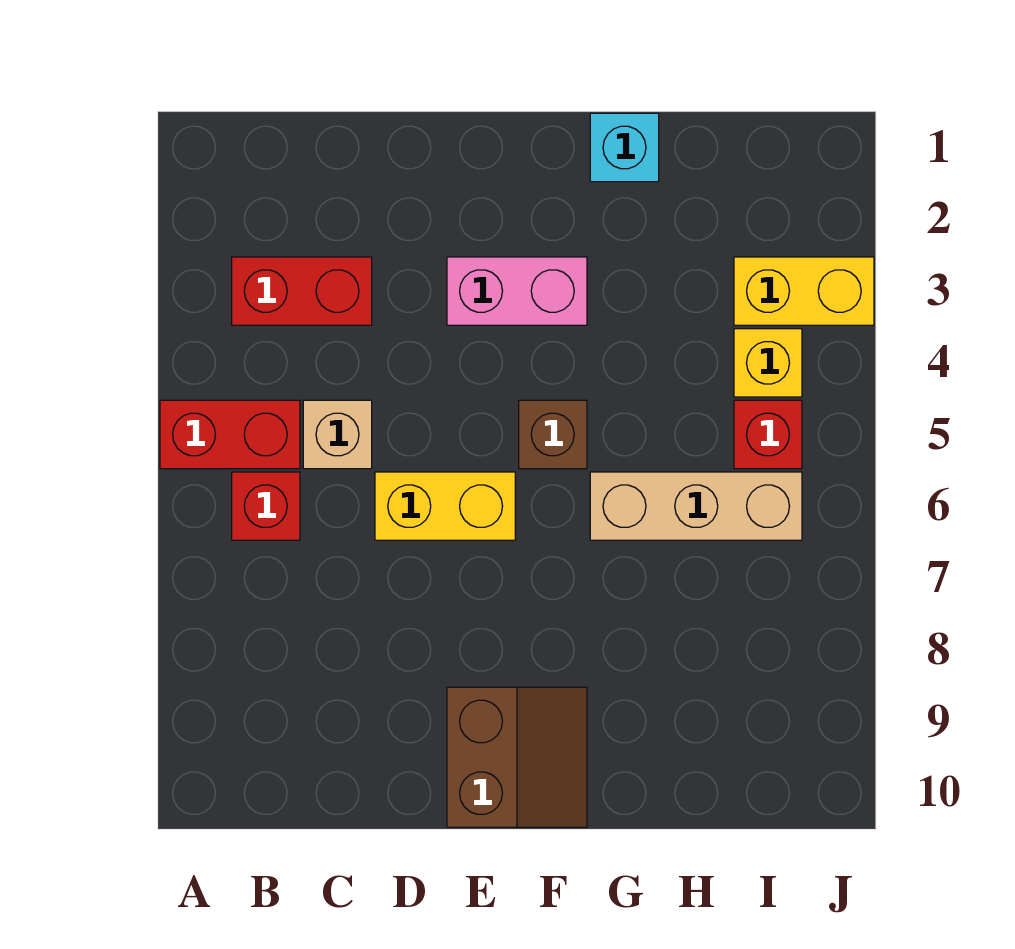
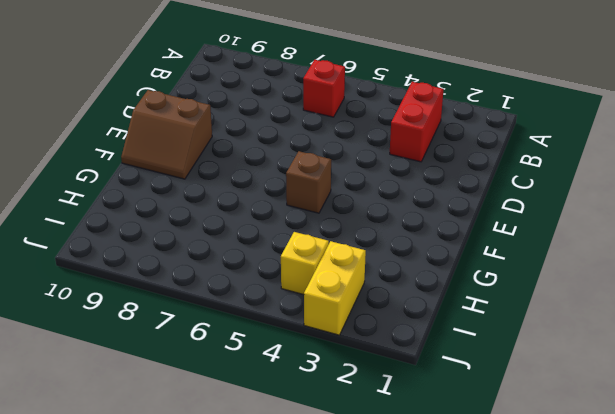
none -> red brick A5:B5 level 1
none -> tan brick C5 level 1
none -> yellow brick D6:E6 level 1

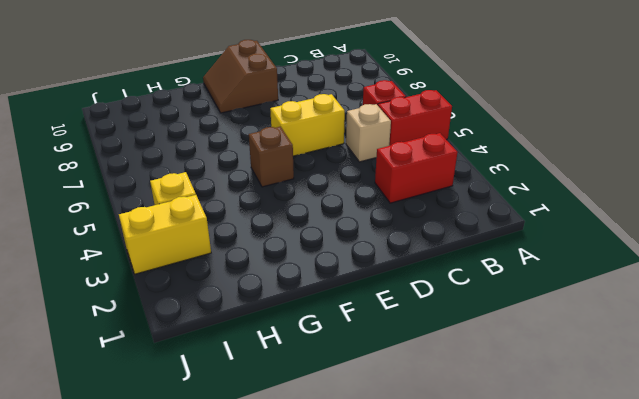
none -> pink brick E3:F3 level 1
none -> cyan brick G1 level 1
none -> tan brick G6:I6 level 1

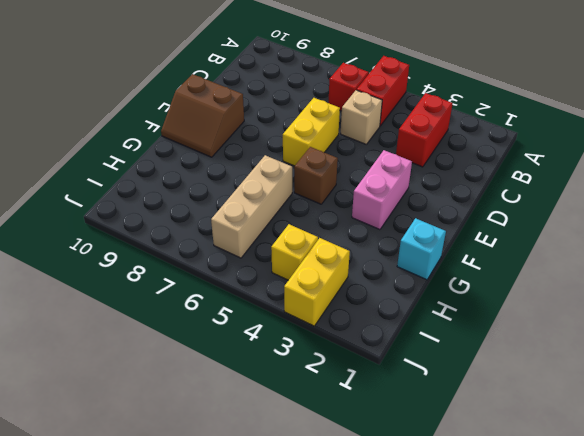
none -> red brick I5 level 1

